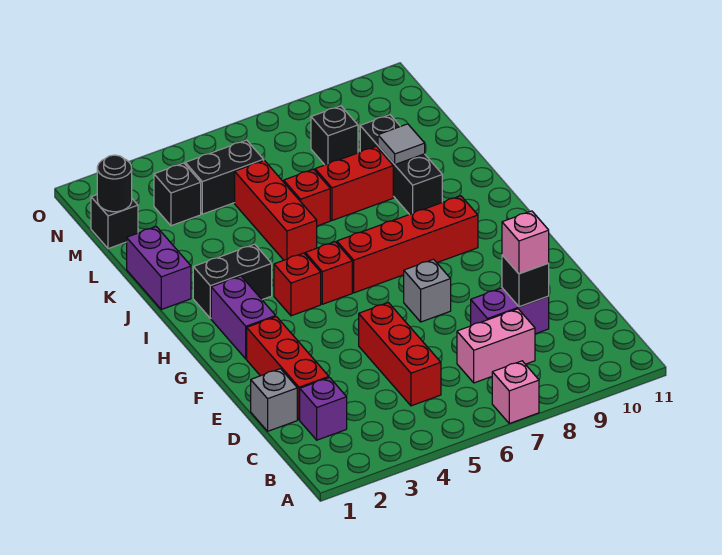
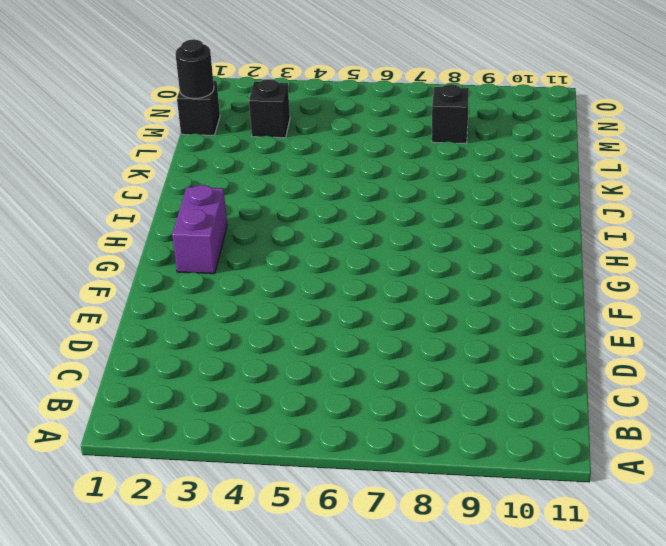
none -> pink brick A7 level 1
none -> purple brick C2 level 1
none -> red brick C5:E5 level 1

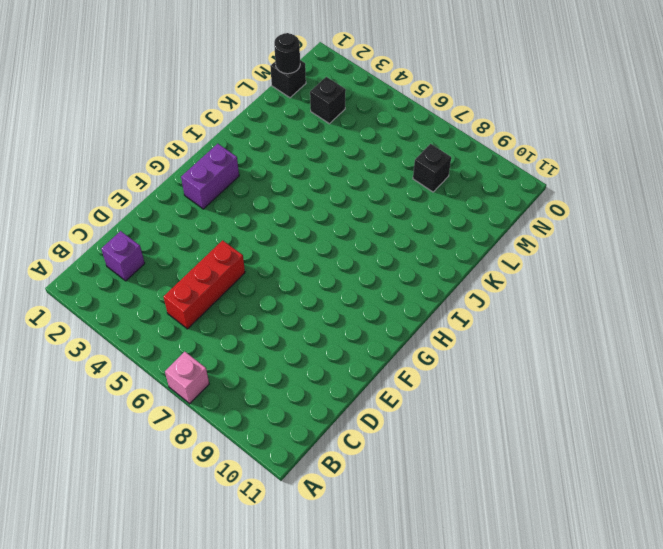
none -> pink brick C7:C8 level 1
none -> grey brick D1 level 1
none -> red brick D2:F2 level 1

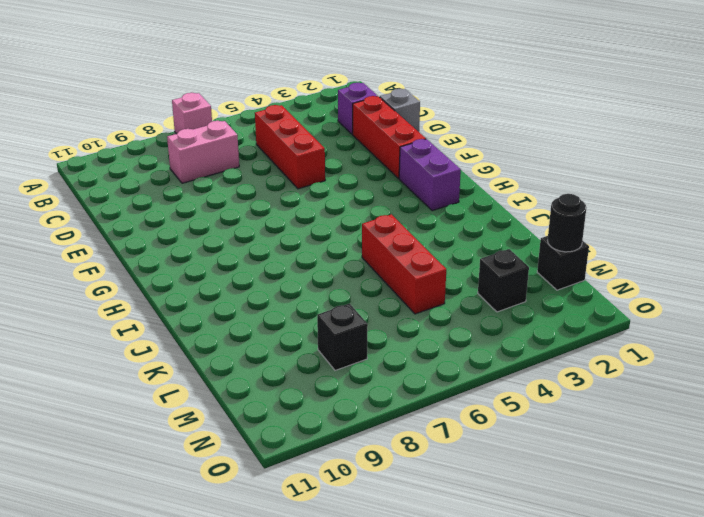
none -> purple brick D8:D9 level 1
none -> grey brick F7 level 1
none -> red brick H4 level 1

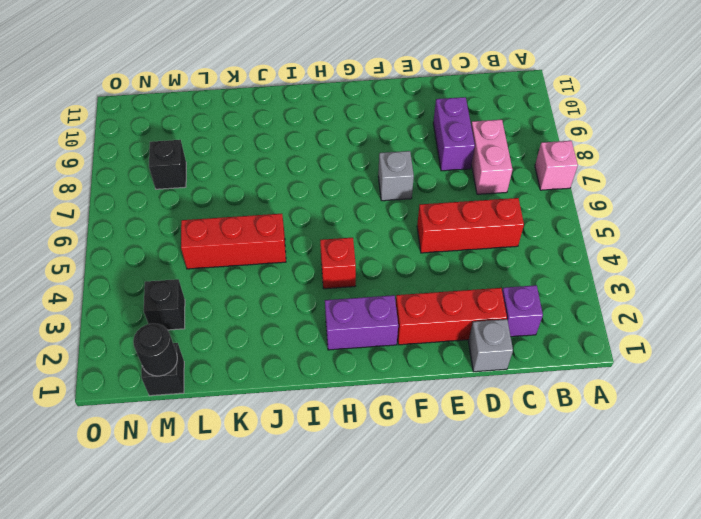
none -> red brick H5 level 1
none -> red brick H6:H9 level 1
none -> black brick I2:I3 level 1

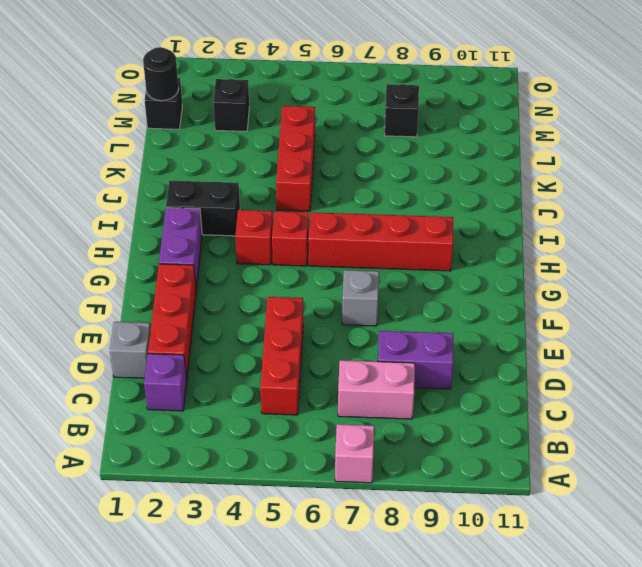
none -> purple brick J1:K1 level 1
none -> black brick J9:L9 level 1
none -> red brick K6 level 1

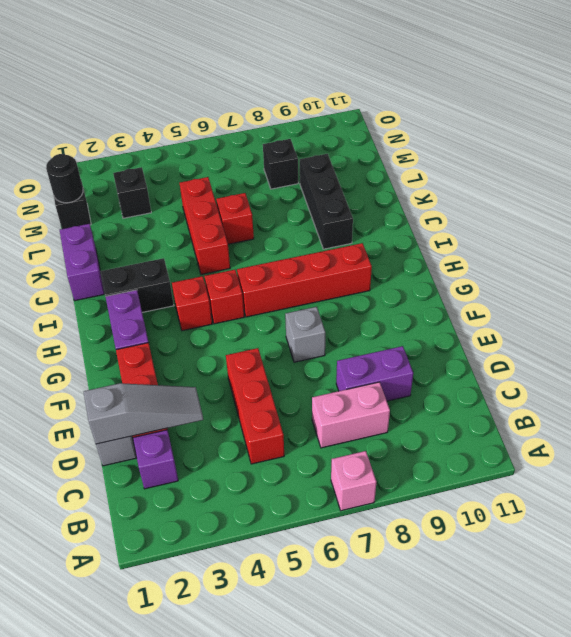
grey slope D1:D3 level 2 top 1 -> none
none -> red brick K7:K8 level 1
none -> black brick M4:M5 level 1
none -> black brick D9 level 2

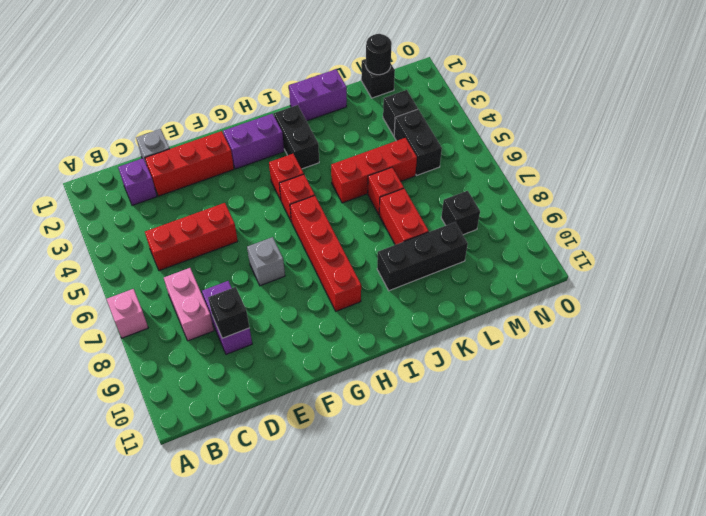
none -> grey tile K9 level 2
none -> pink brick D9 level 3

